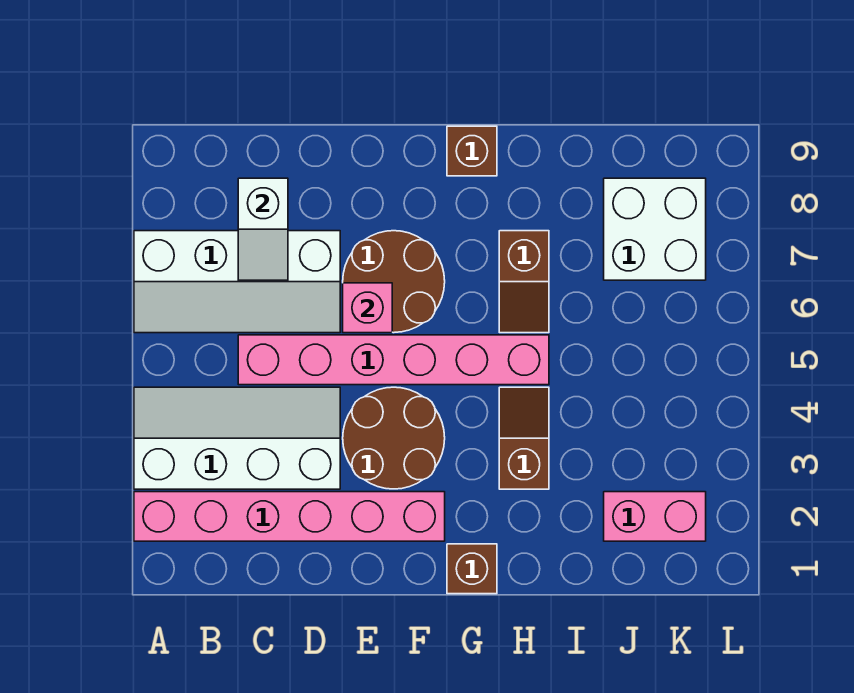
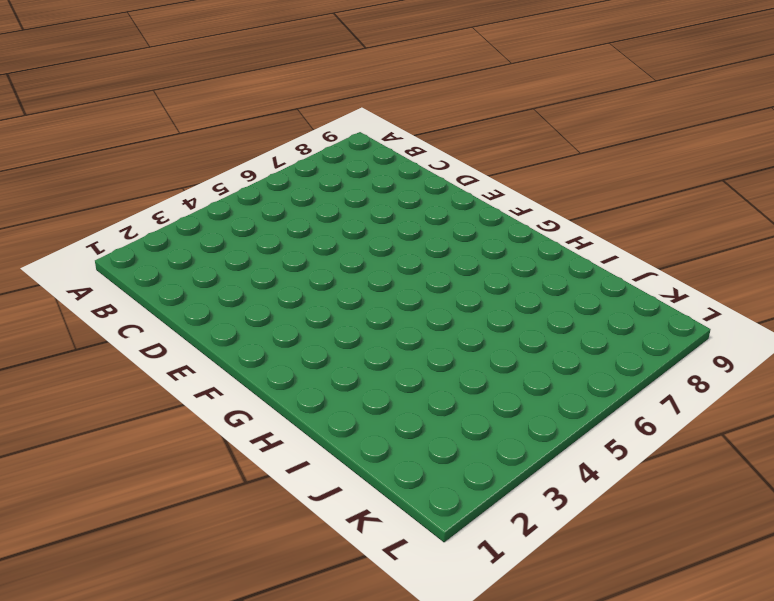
none -> pink brick A2:F2 level 1
none -> white slope A3:D4 level 1 top 3
none -> white slope A6:D7 level 1 top 7

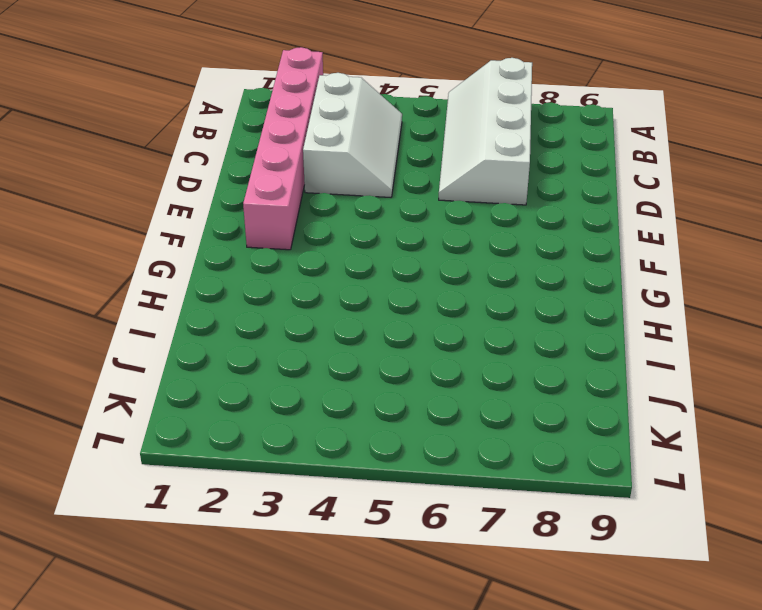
white slope B3:D4 level 1 top 3 -> white slope A3:D4 level 1 top 3
none -> pink brick C5:H5 level 1
none -> brown round brick E3:F4 level 1
none -> brown round brick E6:F7 level 1

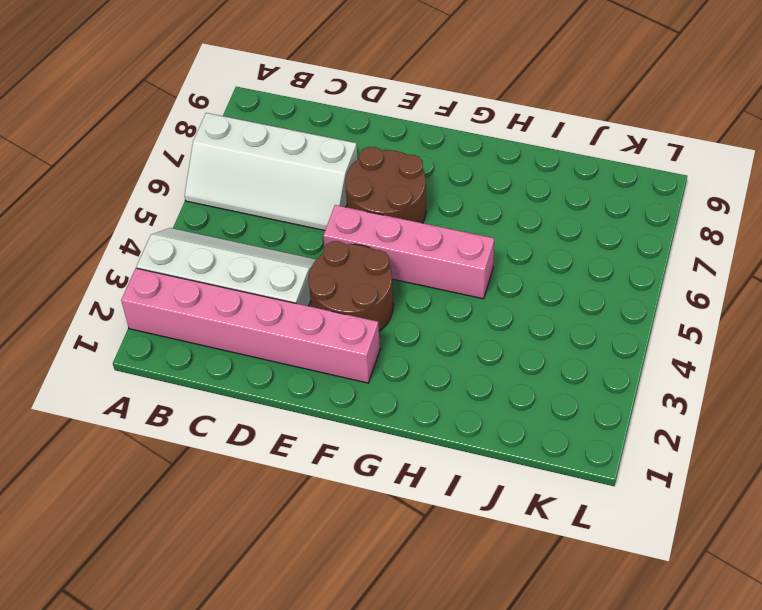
pink brick E5:H5 level 1 -> pink brick C5:H5 level 1
none -> brown brick G1 level 1
none -> brown brick G9 level 1
none -> brown slope H3:H4 level 1 top 3

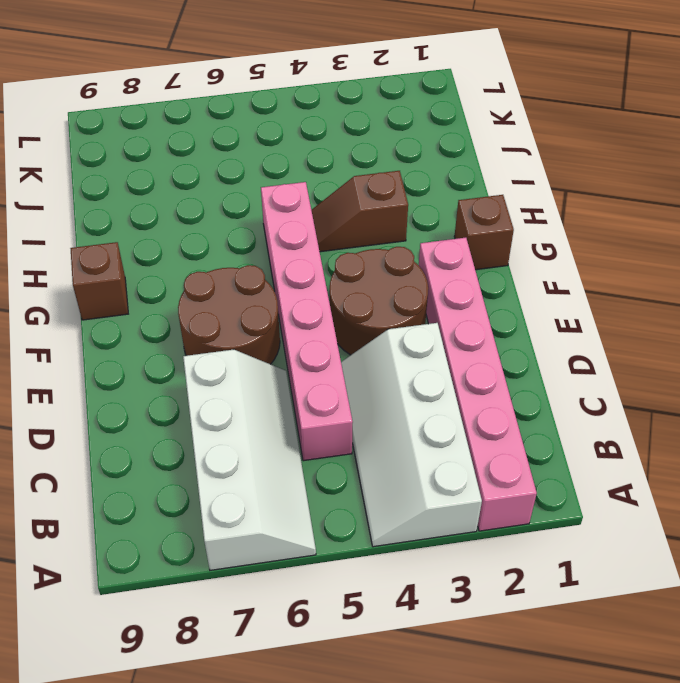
none -> brown slope H6:H7 level 1 top 7
none -> pink brick J2:K2 level 1
none -> white brick J7:K8 level 1

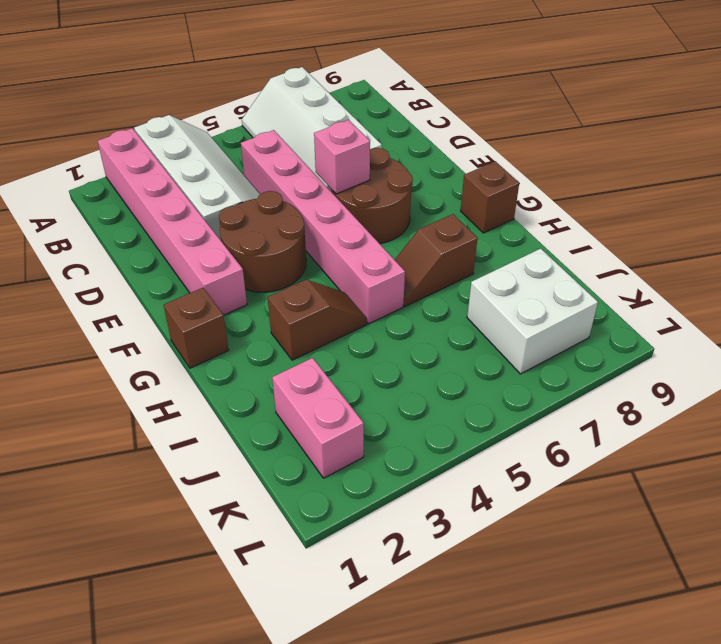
none -> white slope C7:C8 level 2 top 8

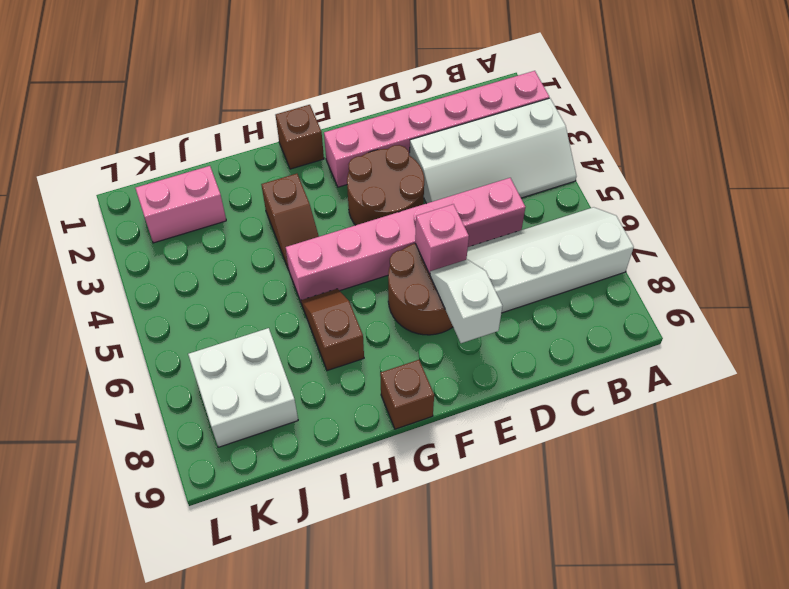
white slope E7:E8 level 2 top 8 -> white slope C7:C8 level 2 top 8

